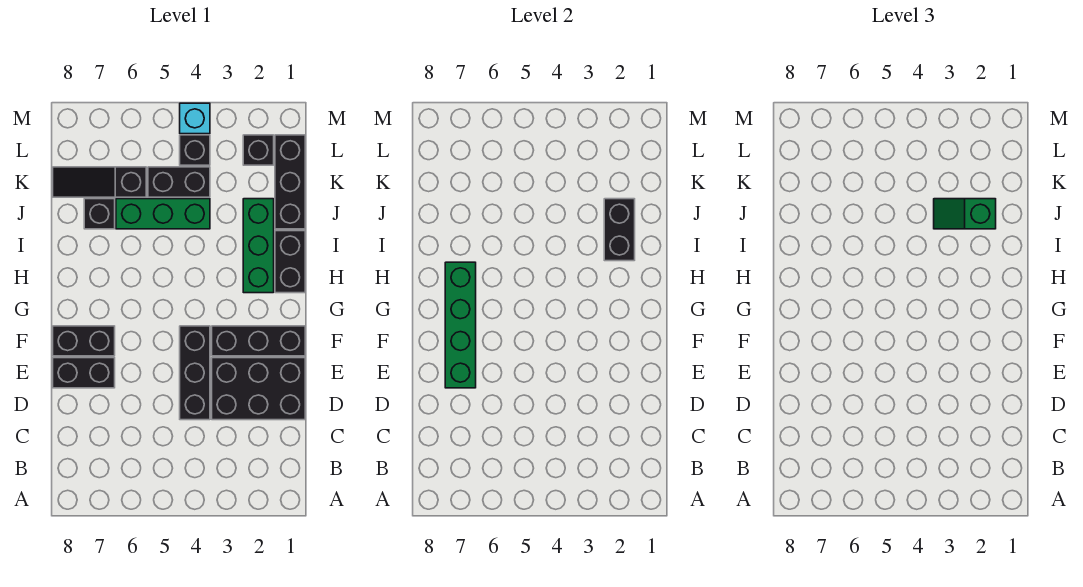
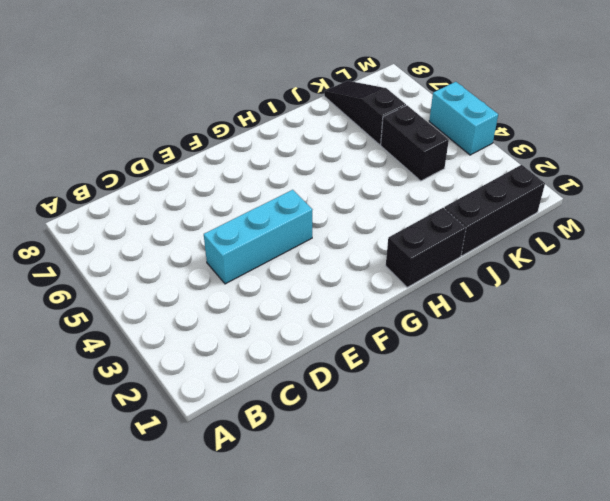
cyan brick D4:F4 level 1 -> black brick D4:F4 level 1
cyan brick M4:M5 level 1 -> cyan brick M4 level 1
none -> black brick D1:E3 level 1
none -> black brick E7:E8 level 1
none -> black brick F1:F3 level 1

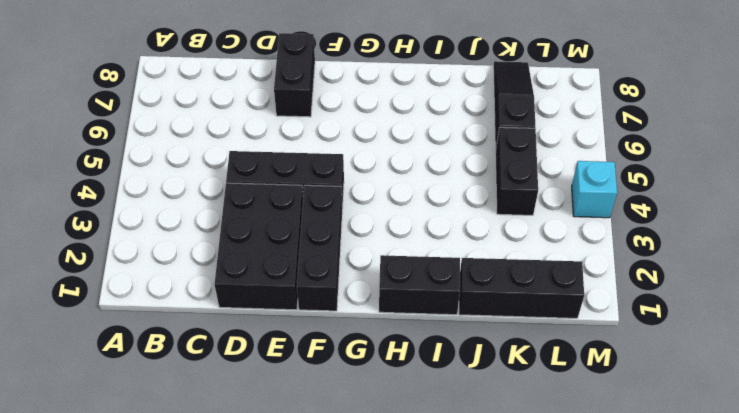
none -> black brick F7:F8 level 1
none -> green brick H2:J2 level 1
none -> green brick J4:J6 level 1

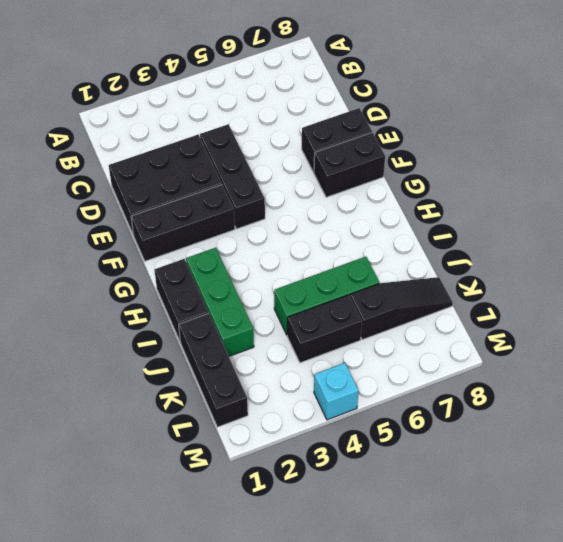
none -> black brick J7 level 1
none -> black brick L2 level 1
none -> black brick L4 level 1

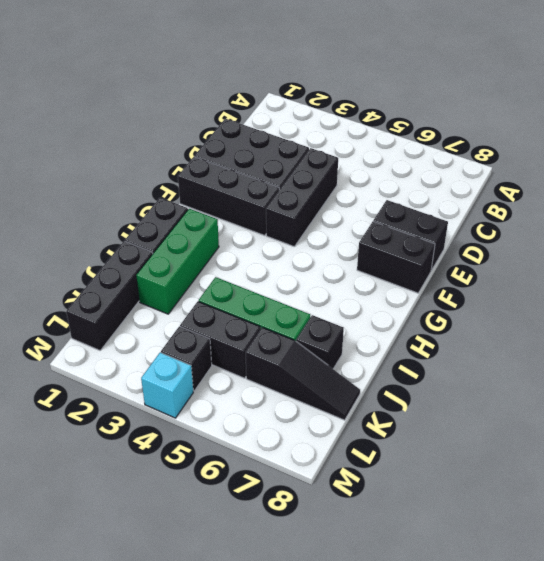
none -> black brick L2 level 1
none -> green brick E7:H7 level 2
none -> black brick I2:J2 level 2

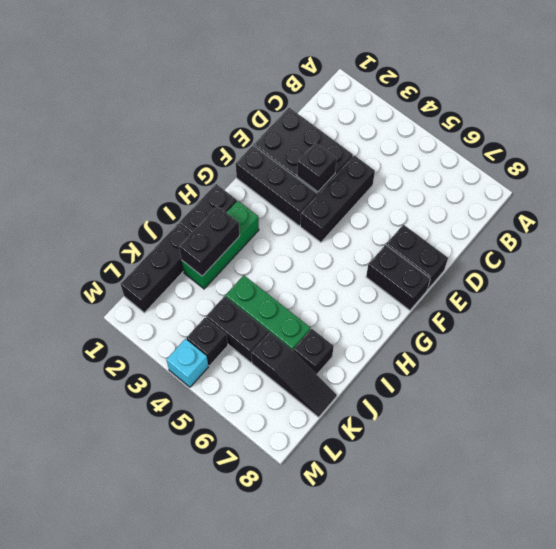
black brick E3 level 2 -> black brick L2 level 1
none -> green brick E7:H7 level 2
none -> green slope J2:J3 level 3 top 2

